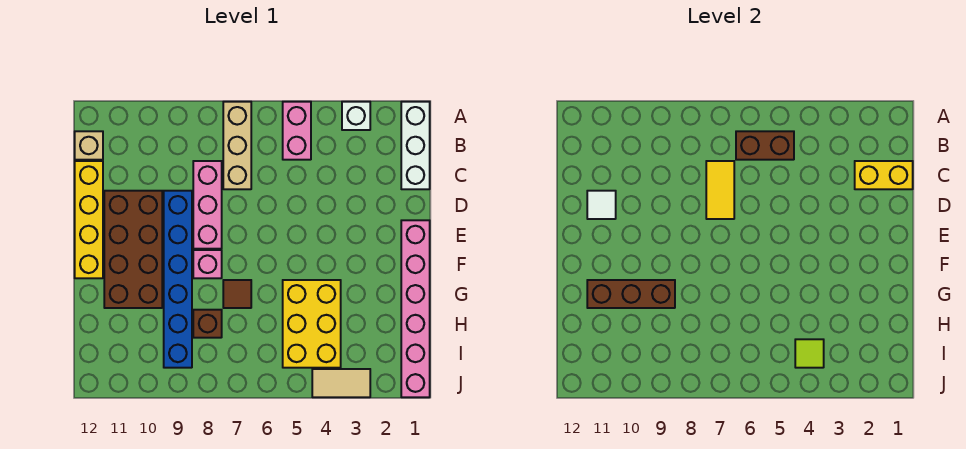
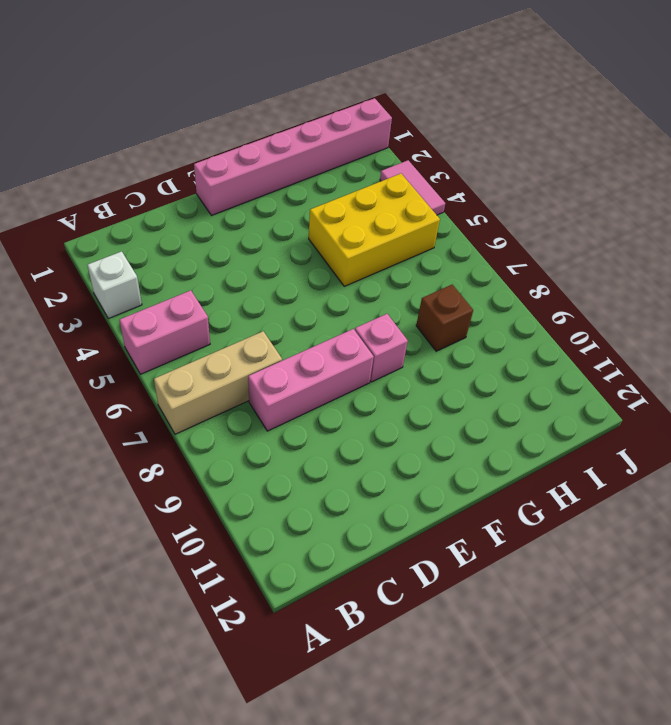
pink tile J3:J4 level 1 -> tan tile J3:J4 level 1
none -> white brick A1:C1 level 1
none -> tan brick B12 level 1
none -> yellow brick C12:F12 level 1

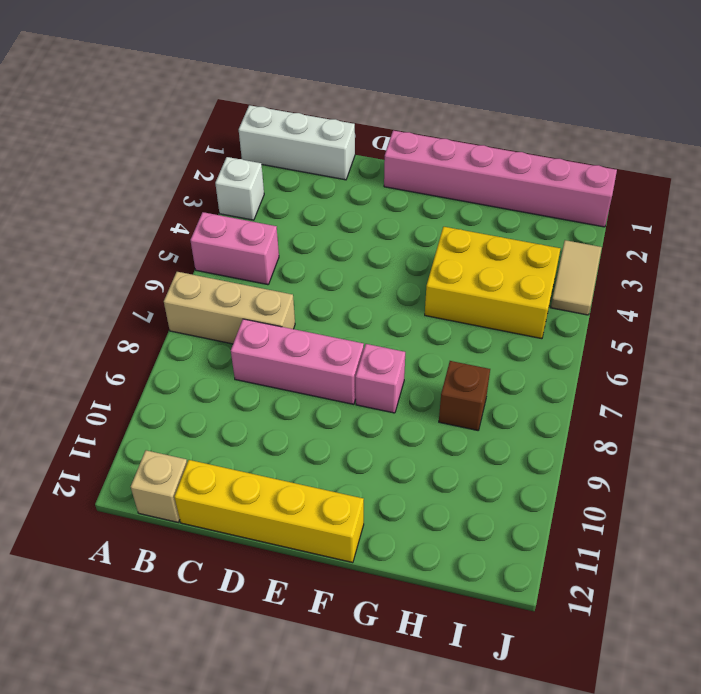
none -> blue brick D9:I9 level 1
none -> brown brick D10:G11 level 1
none -> brown tile G7 level 1

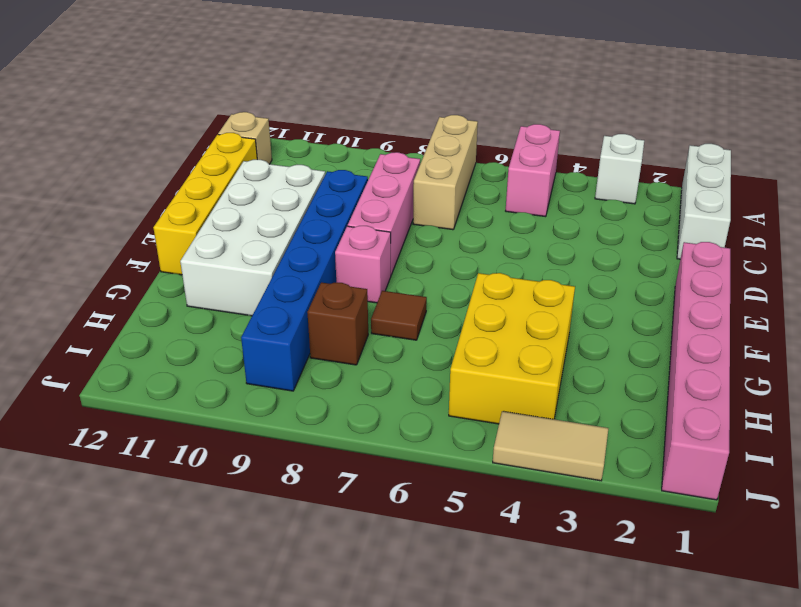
white brick D10:G11 level 1 -> brown brick D10:G11 level 1
none -> brown brick B5:B6 level 2
none -> yellow brick C1:C2 level 2
none -> yellow tile C7:D7 level 2

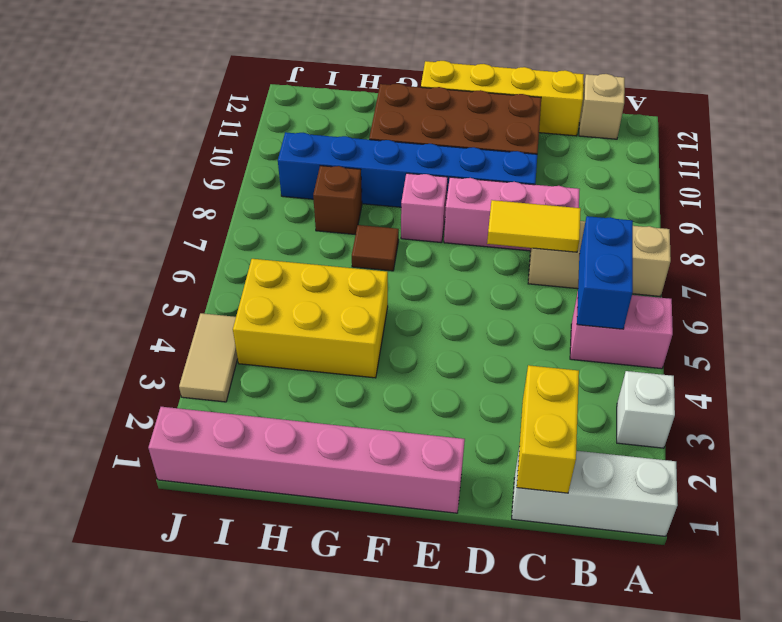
blue brick B5:B6 level 2 -> brown brick B5:B6 level 2
none -> white tile D11 level 2
none -> brown brick G9:G11 level 2
none -> lime tile I4 level 2

